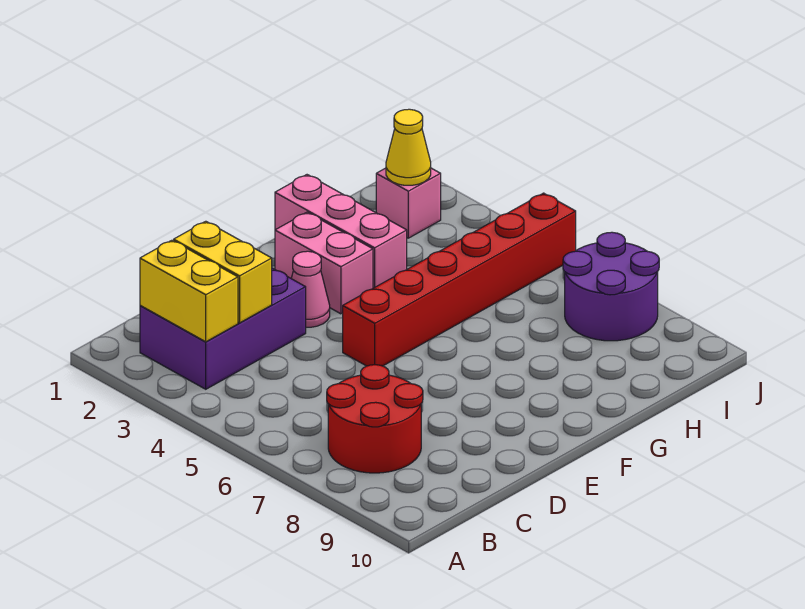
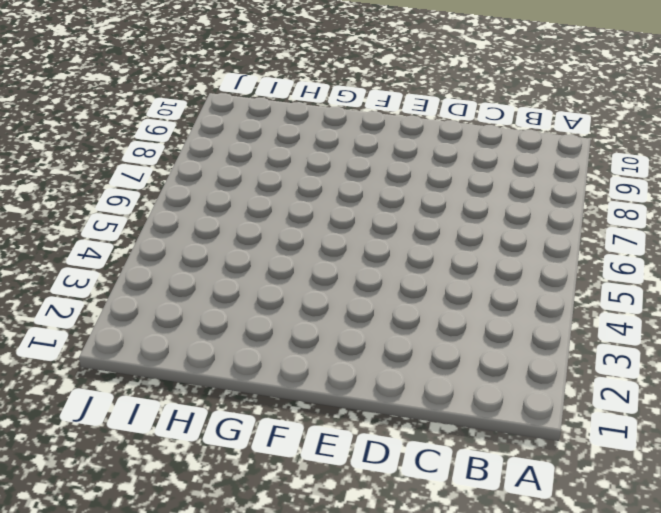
none -> purple brick B2:D3 level 1
none -> red round brick B7:C8 level 1

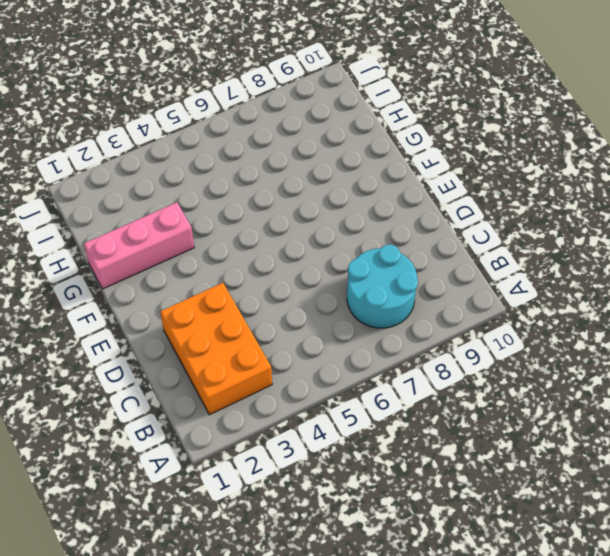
orange brick B2:D3 level 1 -> purple brick B2:D3 level 1
cyan round brick B7:C8 level 1 -> red round brick B7:C8 level 1
none -> pink cone E3 level 1
none -> red brick E5:J5 level 1

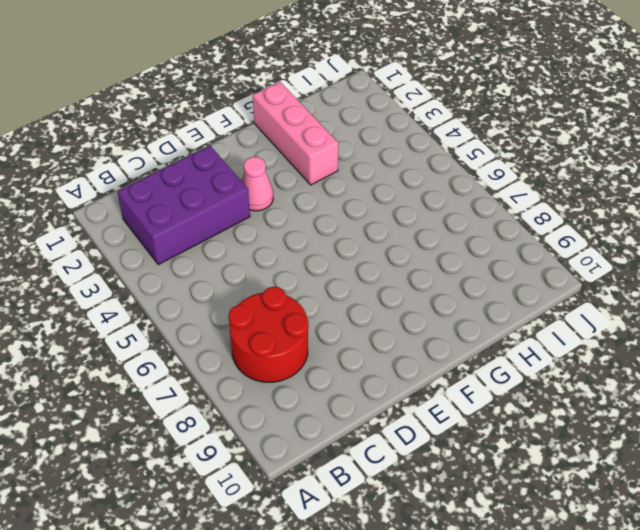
none -> red brick E5:J5 level 1
none -> pink brick F2:F3 level 1

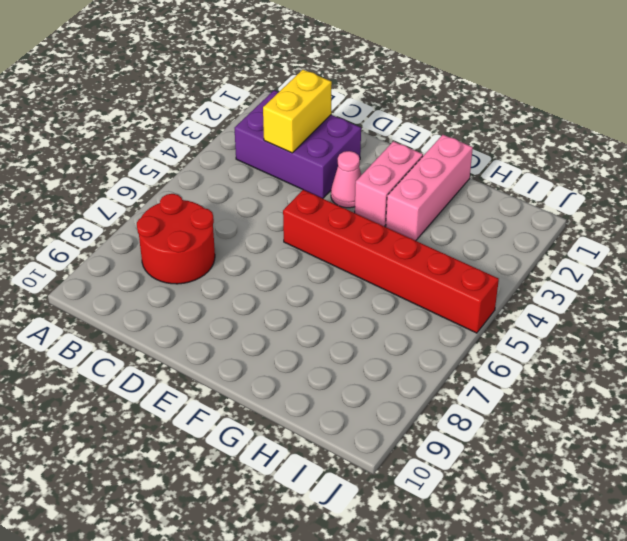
none -> pink brick I2 level 1
none -> purple round brick I7:J8 level 1

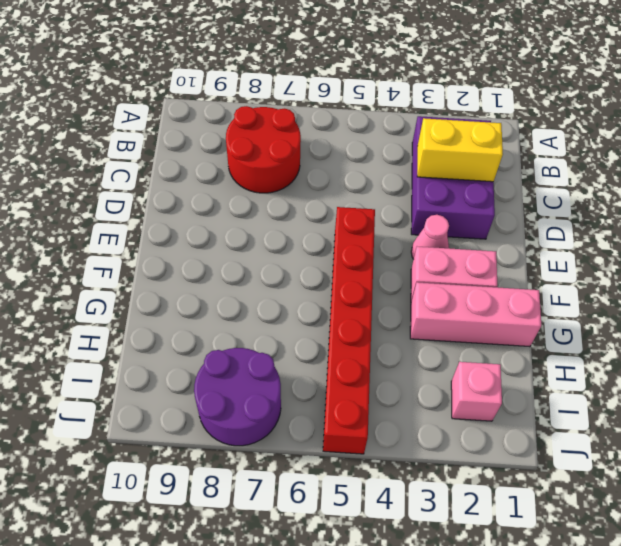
none -> yellow brick B2:B3 level 2
none -> yellow cone I2 level 2

